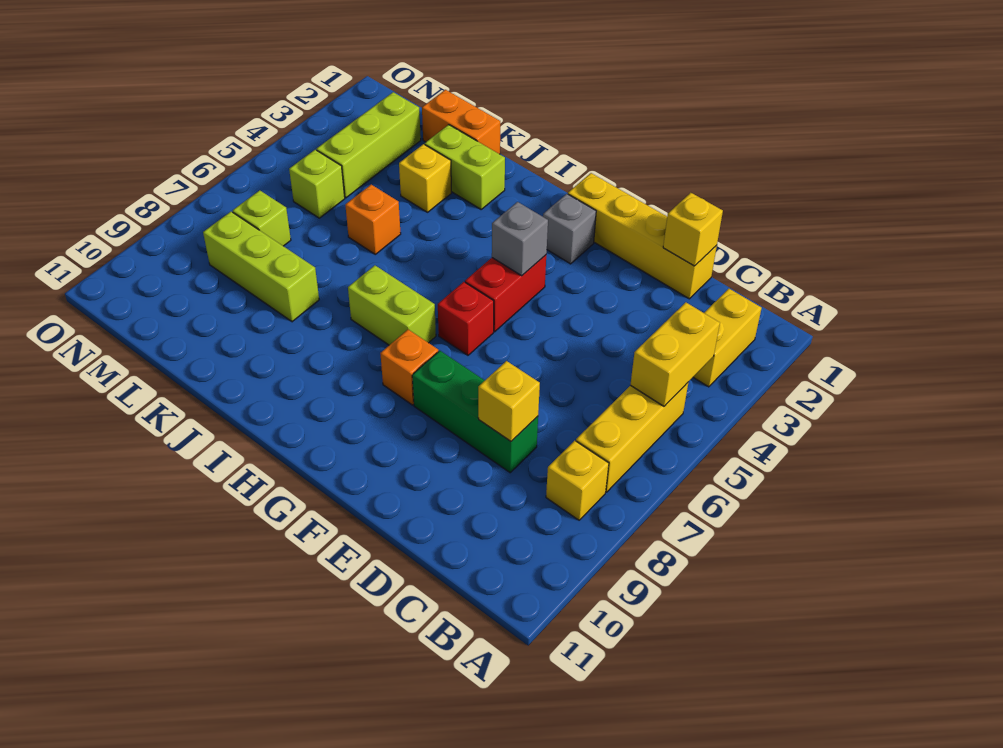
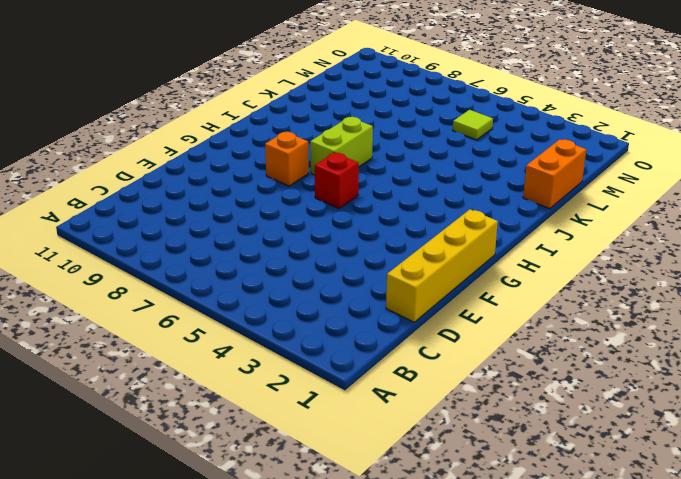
lime tile M5 level 1 -> lime brick M5 level 1
none -> yellow brick B2:B3 level 1
none -> yellow brick B5:B7 level 1
none -> yellow brick B8 level 1

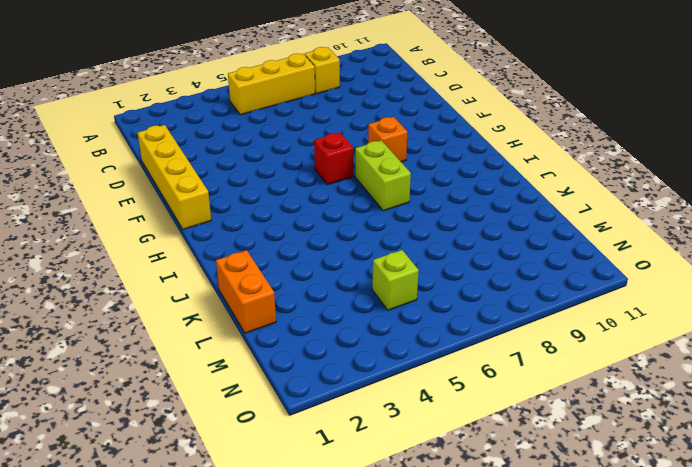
none -> yellow brick B2:B3 level 1
none -> green brick D8:F8 level 1
none -> grey brick G2 level 1

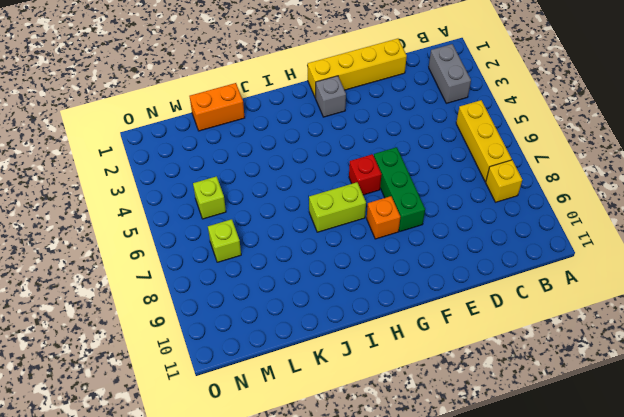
grey brick B2:B3 level 1 -> yellow brick B2:B3 level 1
green brick F6:F8 level 1 -> green brick D8:F8 level 1
none -> red brick G4:G5 level 1
none -> lime brick J2:K2 level 1
none -> yellow brick K3 level 1

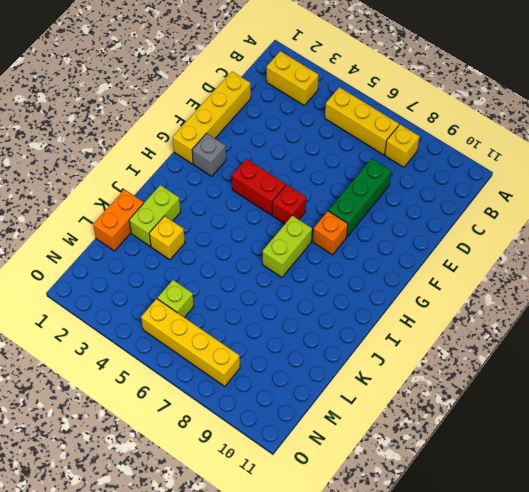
yellow brick N5:N8 level 1 -> none
none -> orange brick K5 level 1
none -> lime brick K8:M8 level 1
none -> lime brick M2:M4 level 1

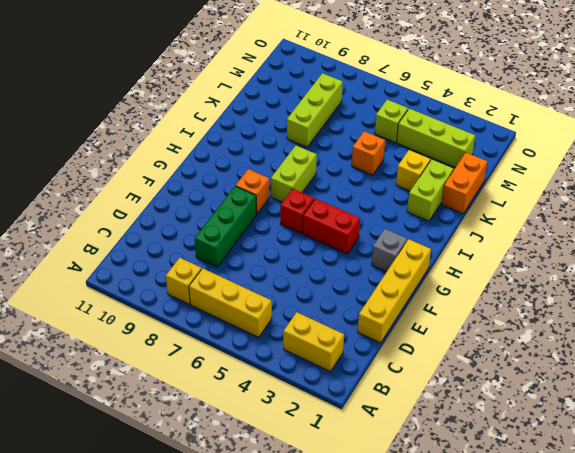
none -> lime brick M7 level 1
none -> yellow brick B4:B5 level 2
none -> yellow brick D1 level 2

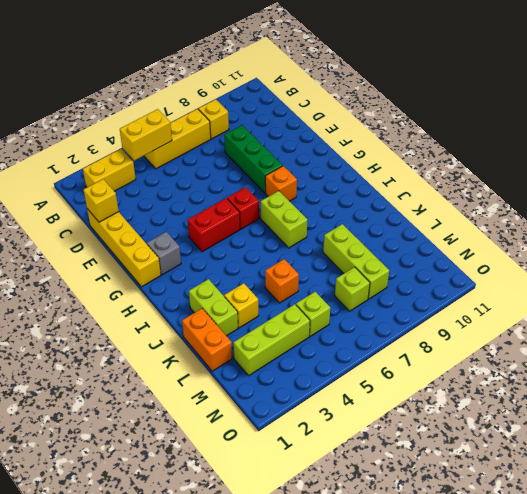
none -> yellow brick D8 level 2
none -> grey brick G4 level 2

